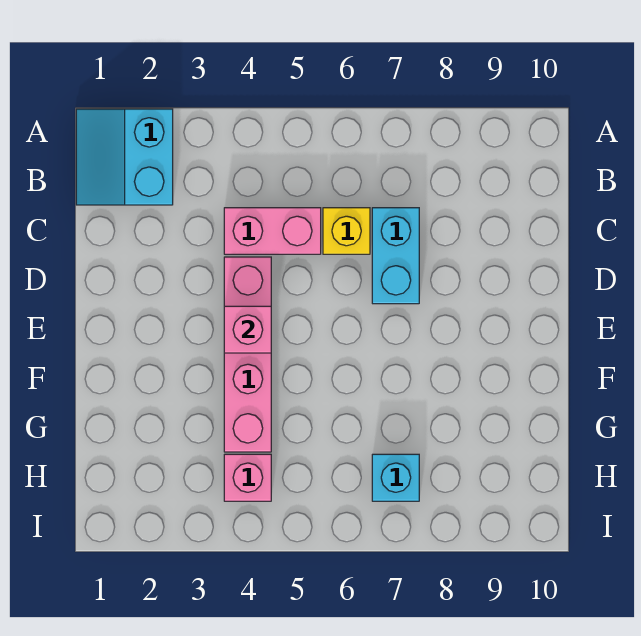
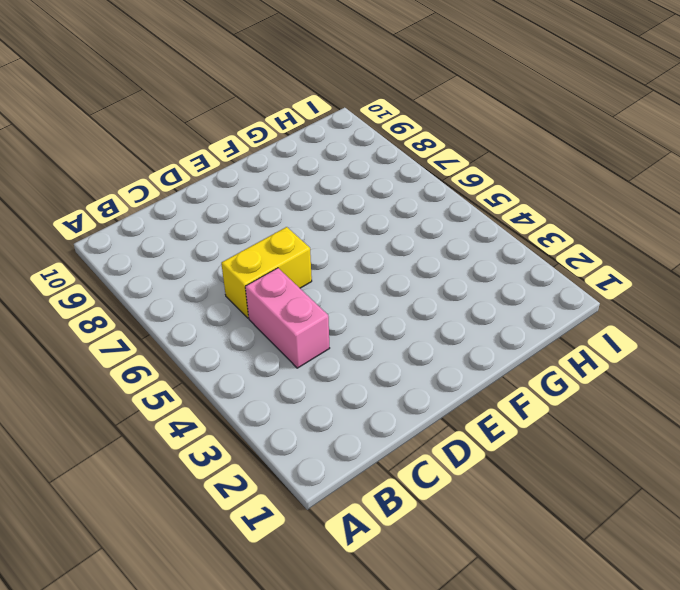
yellow brick C6:D6 level 1 -> yellow brick C6 level 1
none -> cyan slope A1:B2 level 1 top 2
none -> cyan brick C7:D7 level 1

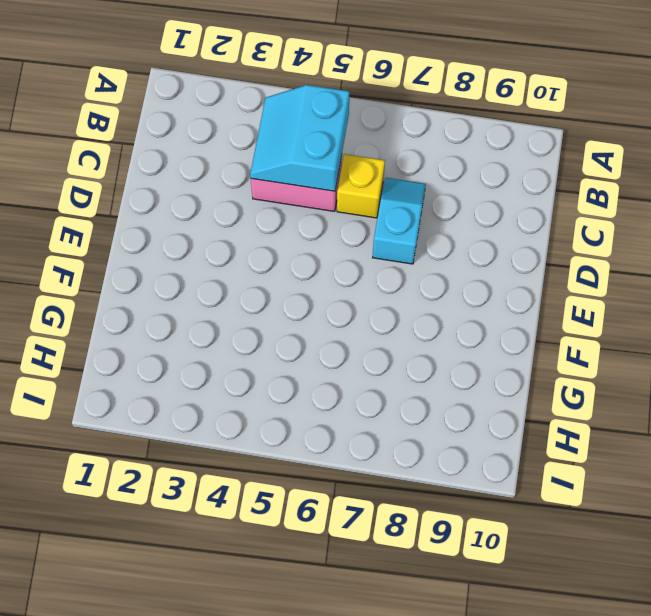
cyan slope B4:C5 level 2 top 5 -> cyan slope A1:B2 level 1 top 2
cyan slope C7:D7 level 1 top D -> cyan brick C7:D7 level 1
none -> pink brick D4:G4 level 1
none -> pink brick H4 level 1

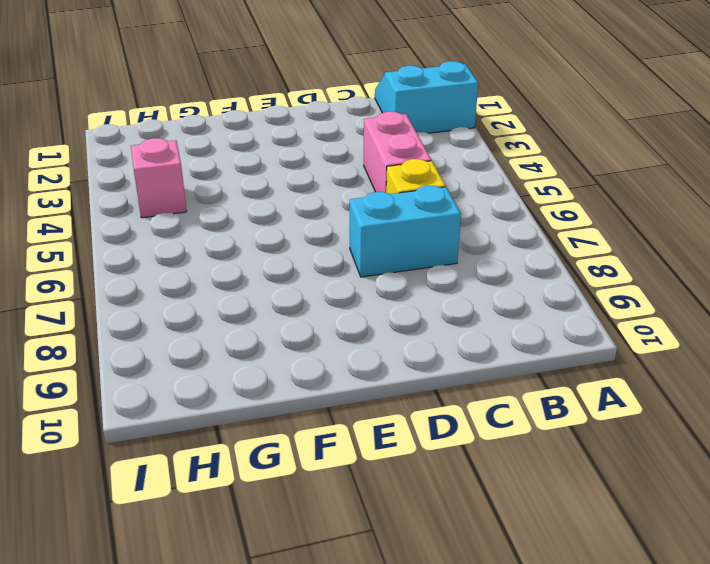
none -> pink brick D4:G4 level 1
none -> cyan brick H7 level 1

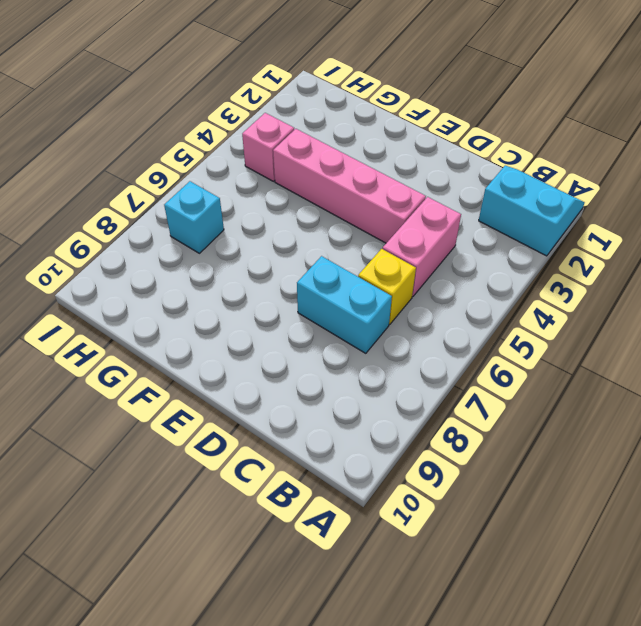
none -> pink brick E4 level 2

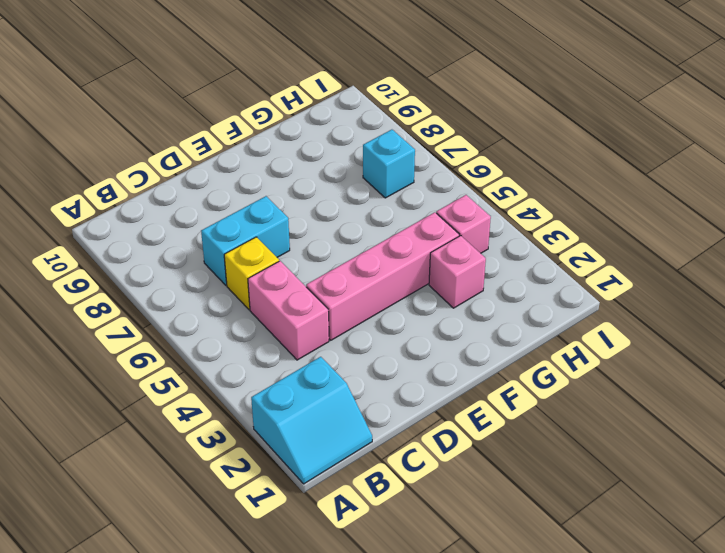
pink brick G3 level 1 -> pink brick E4 level 2

